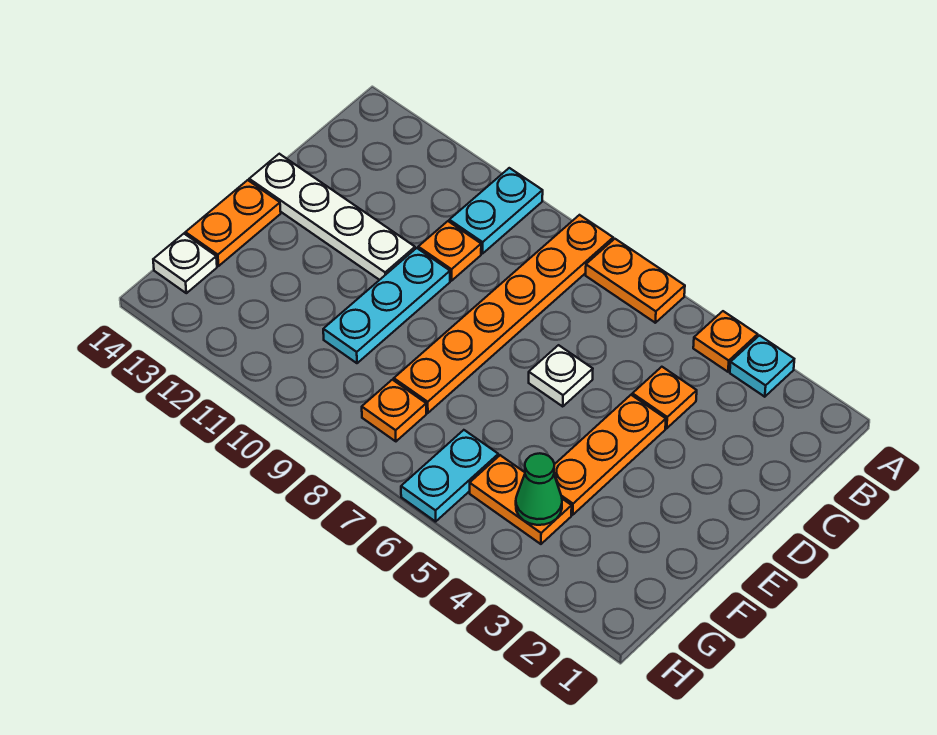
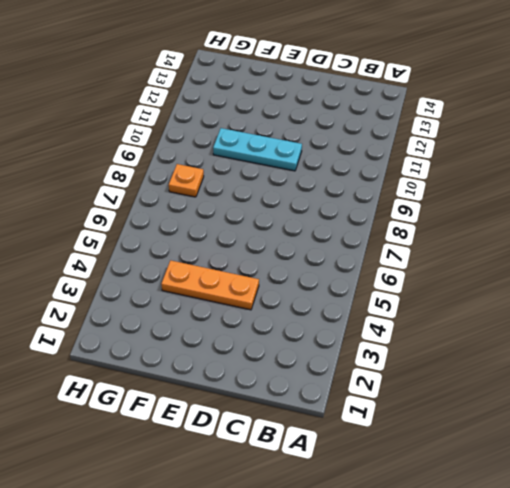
none -> cyan plate A3 level 1
none -> orange plate A4 level 1
none -> orange plate A6:A7 level 1

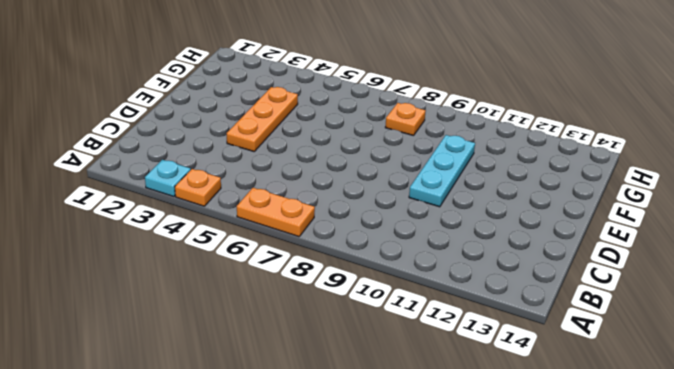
none -> orange plate A8:F8 level 1
none -> cyan plate A10:B10 level 1
none -> orange plate C4 level 1

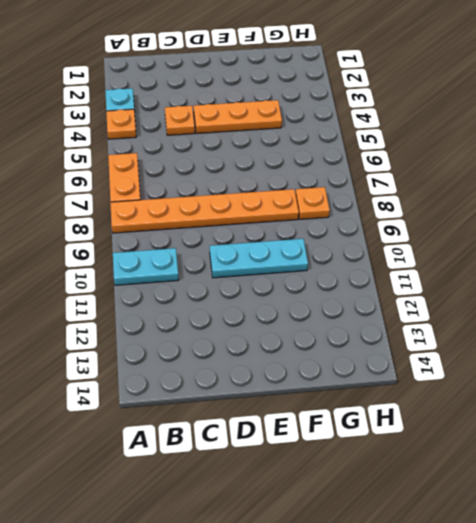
none -> orange plate C10 level 1
none -> white plate D6 level 1
none -> white plate D11:D14 level 1

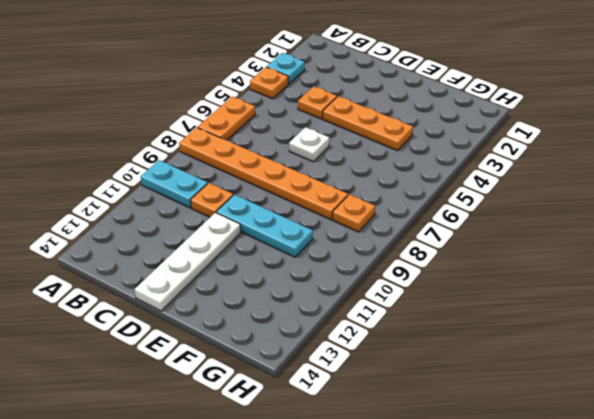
none -> orange plate E14:F14 level 1
none -> orange plate G4:G5 level 1
none -> cyan plate G6:H6 level 1

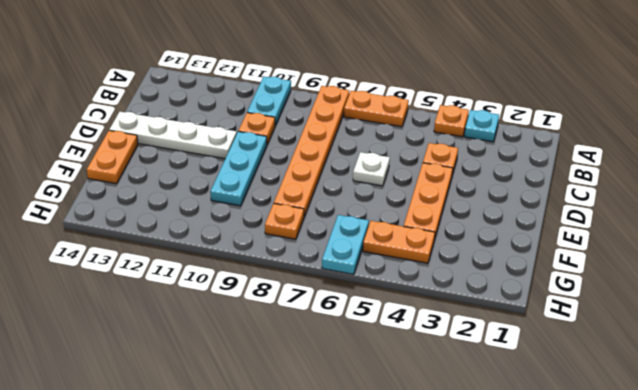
none -> white plate G14 level 1
none -> green cone G4 level 2

